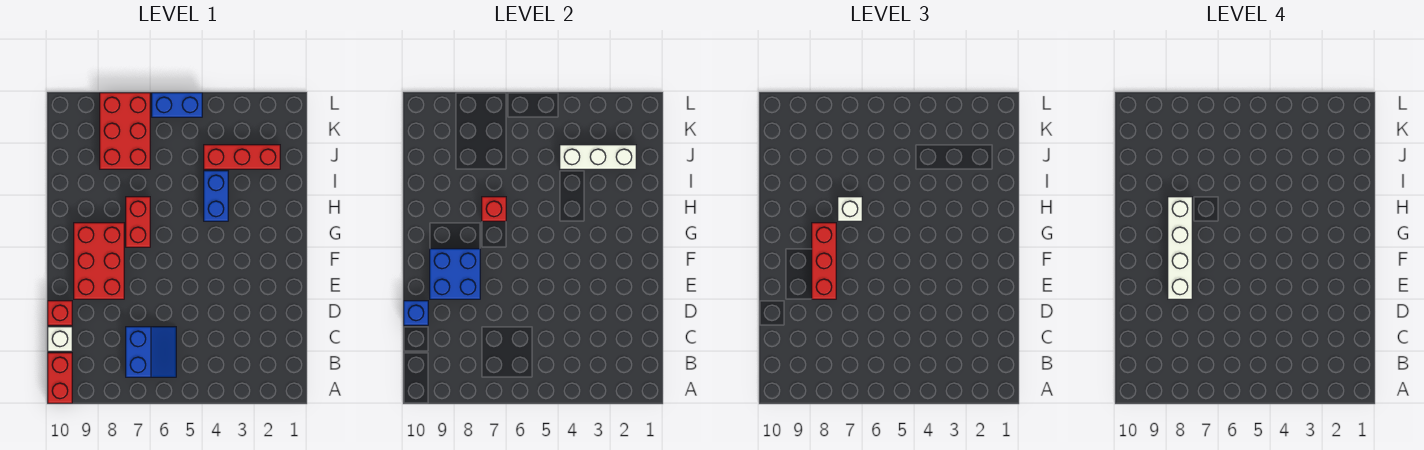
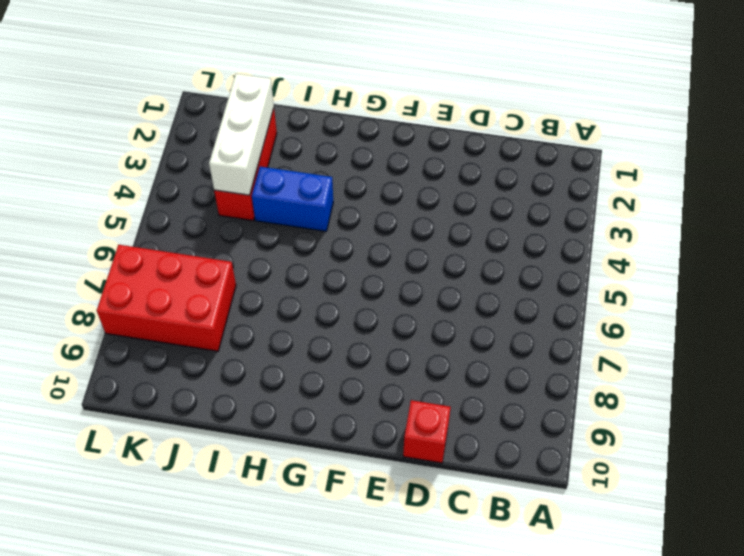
none -> red brick A10:B10 level 1
none -> blue slope B6:C7 level 1 top 7
none -> white brick C10 level 1

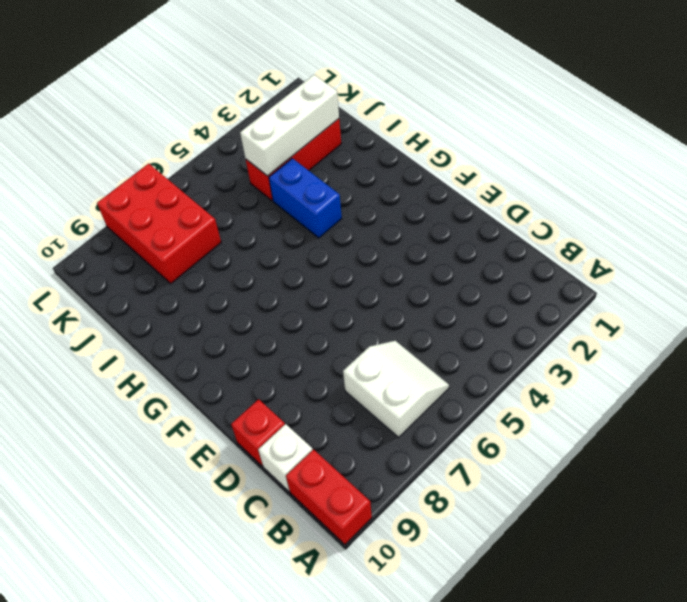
white slope B6:C7 level 1 top 7 -> blue slope B6:C7 level 1 top 7
none -> red brick E8:G9 level 1
none -> red brick G7:H7 level 1
none -> blue brick L5:L6 level 1

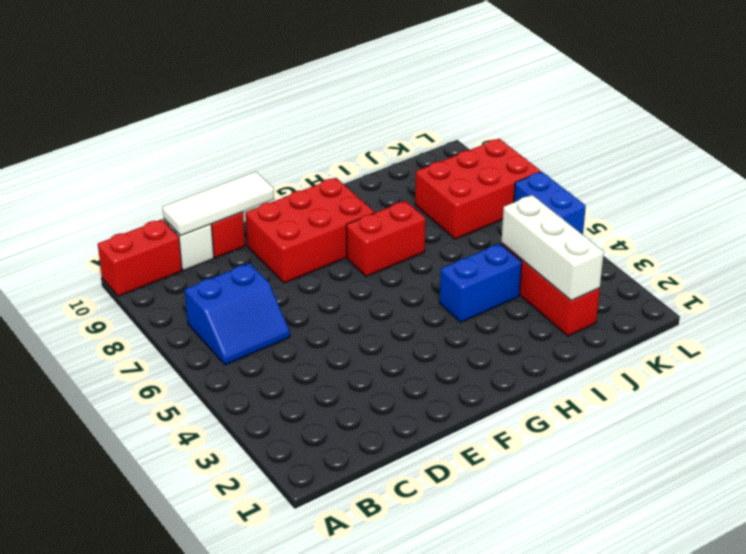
white tile C10:E10 level 2 -> blue brick D10 level 2
none -> blue brick E8:F9 level 2
none -> red brick H7 level 2
none -> red brick E8:G8 level 3

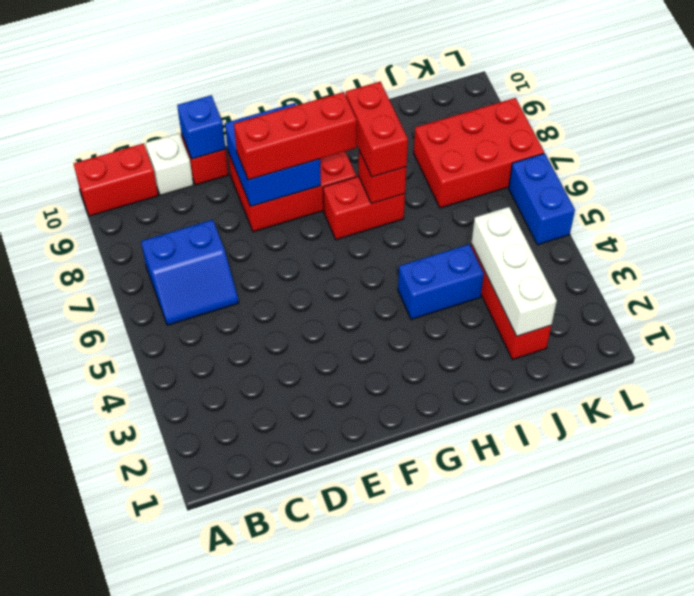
red brick H7:H8 level 3 -> white brick H7 level 3
none -> white brick E8:H8 level 4

